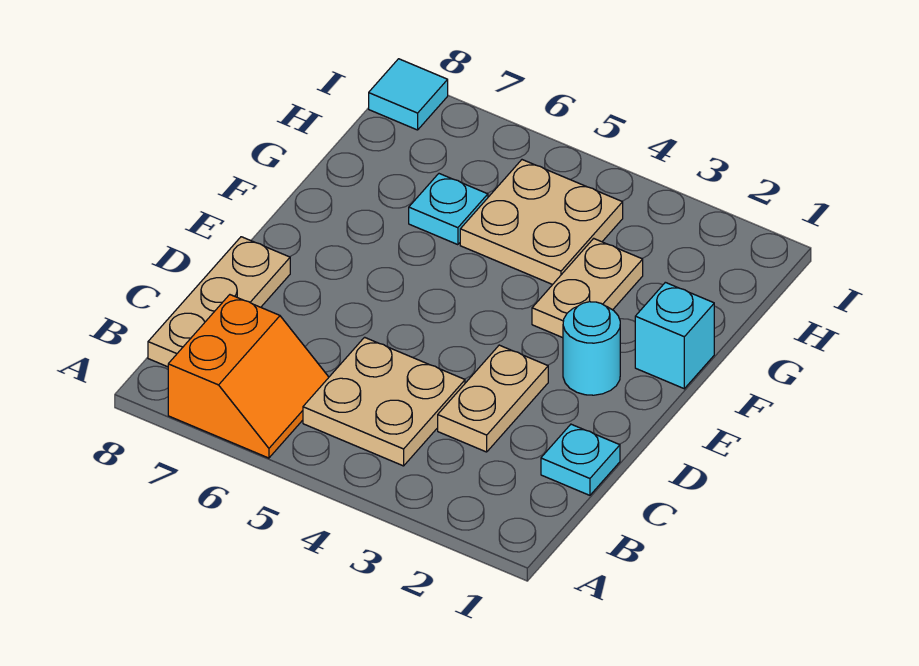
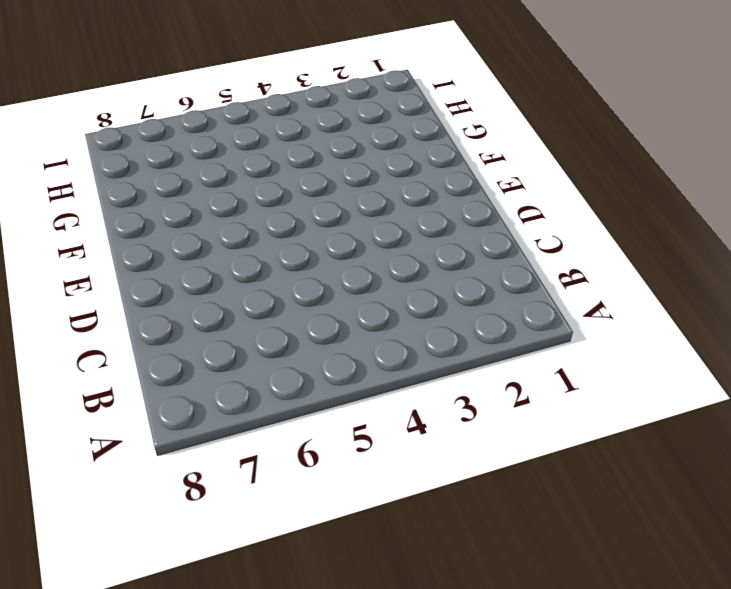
none -> orange slope A6:B7 level 1 top 7
none -> tan plate B4:C5 level 1

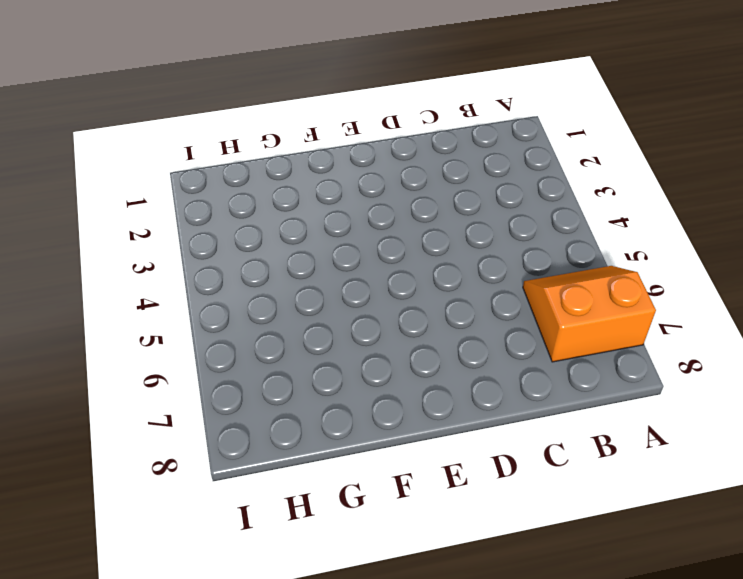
none -> tan plate B4:C5 level 1
none -> tan plate B8:D8 level 1

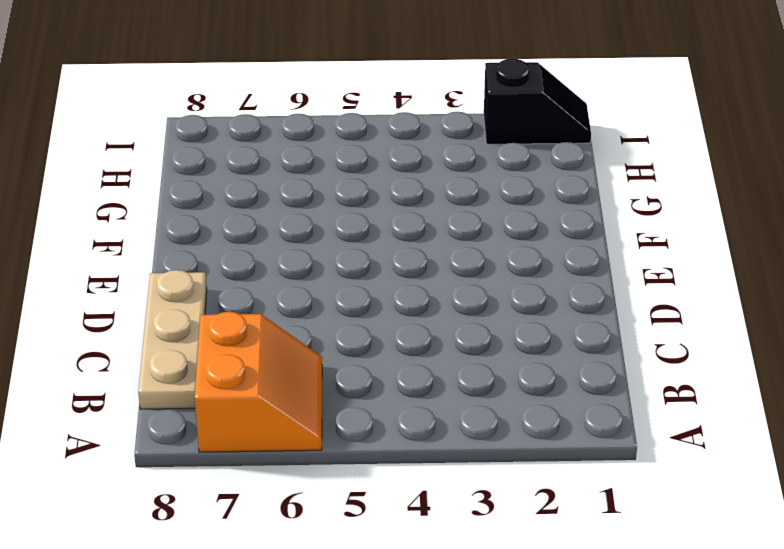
black slope I1:I2 level 1 top 2 -> none
none -> tan plate B4:C5 level 1
none -> cyan plate C1 level 1

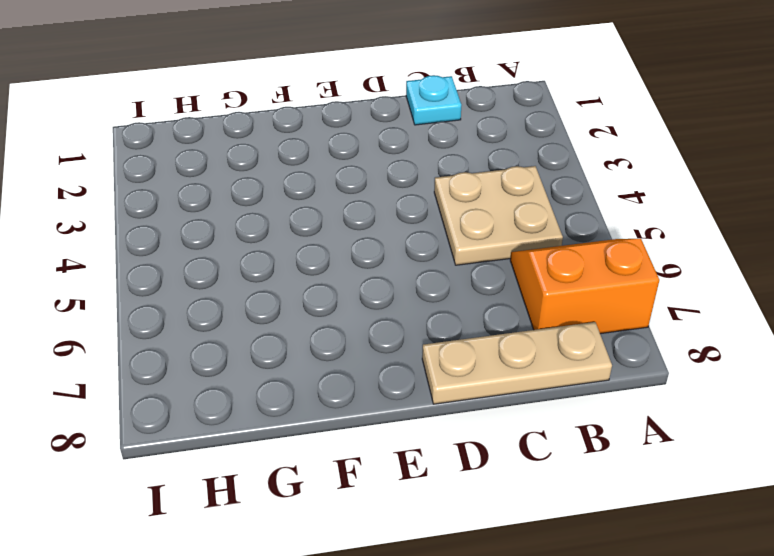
none -> tan plate C3:D3 level 1
none -> cyan round brick E2 level 1

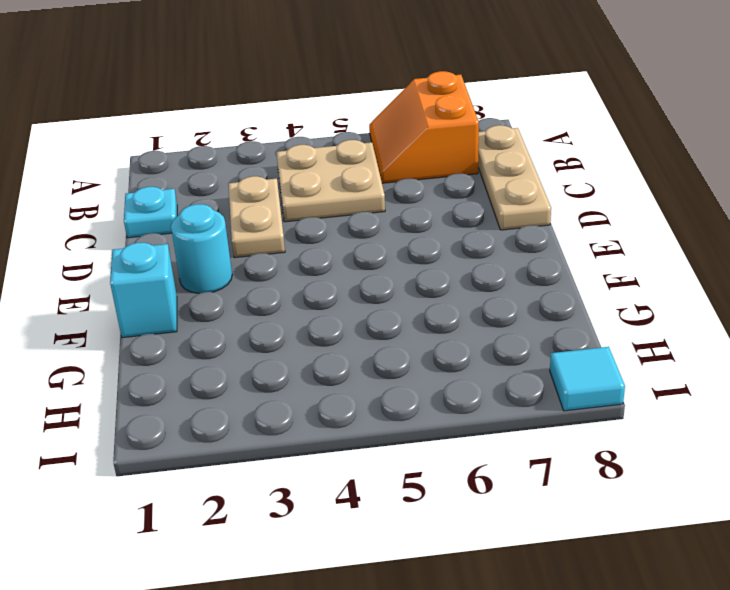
none -> tan plate F3:G3 level 1
none -> tan plate G4:H5 level 1

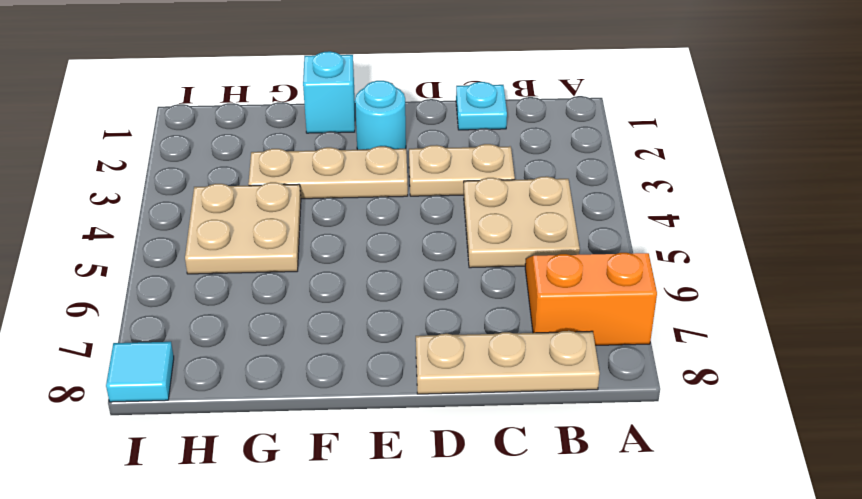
tan plate E3:G3 level 1 -> tan plate F3:G3 level 1
none -> cyan plate G6 level 1

